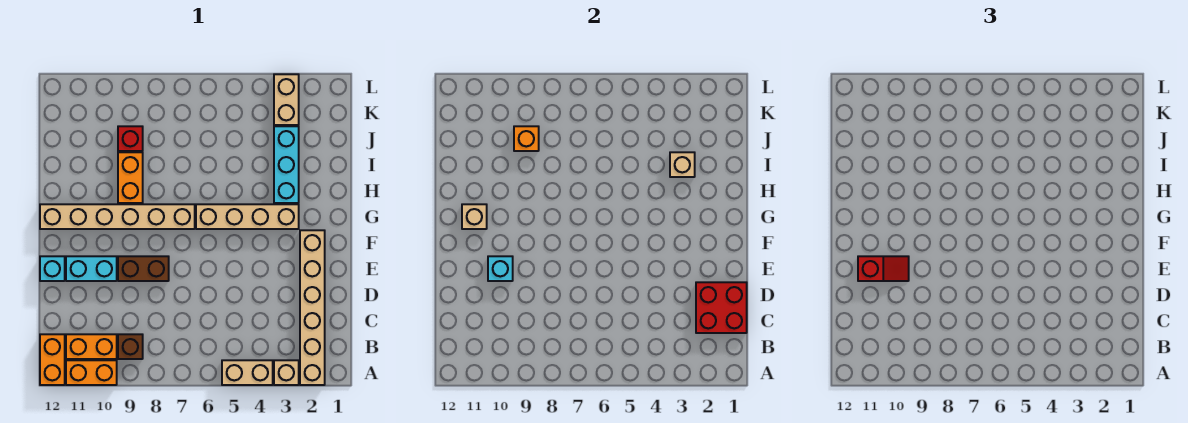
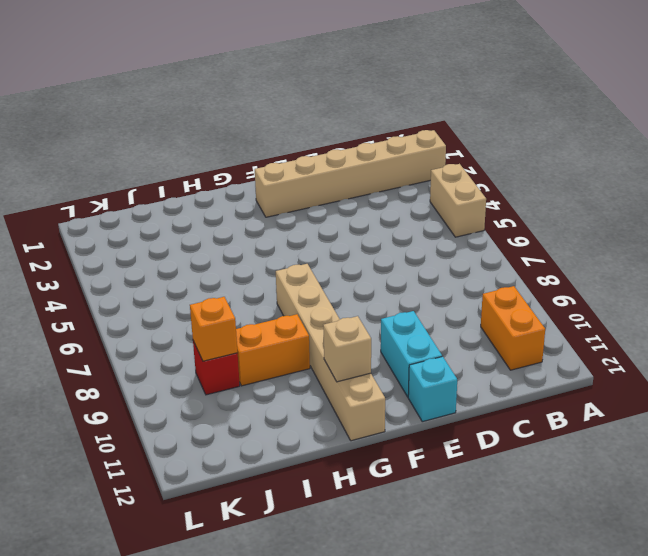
none -> tan brick A3 level 1
none -> orange brick A10:A11 level 1
none -> orange brick A12:B12 level 1

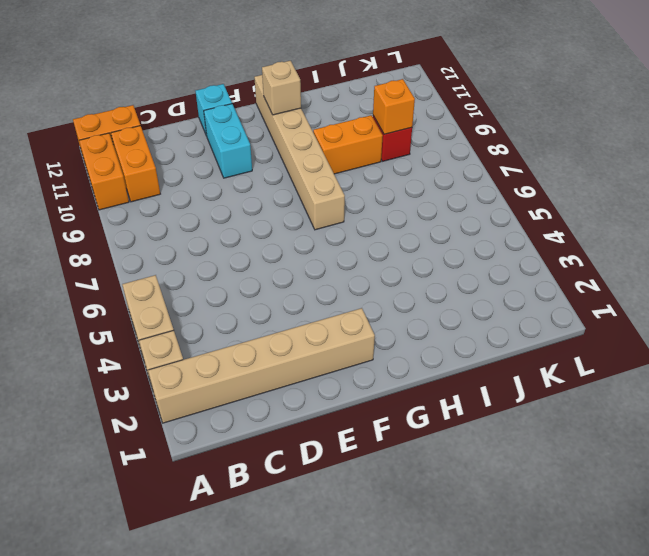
none -> brown brick B9 level 1
none -> brown brick E8:E9 level 1
none -> tan brick G3:G6 level 1

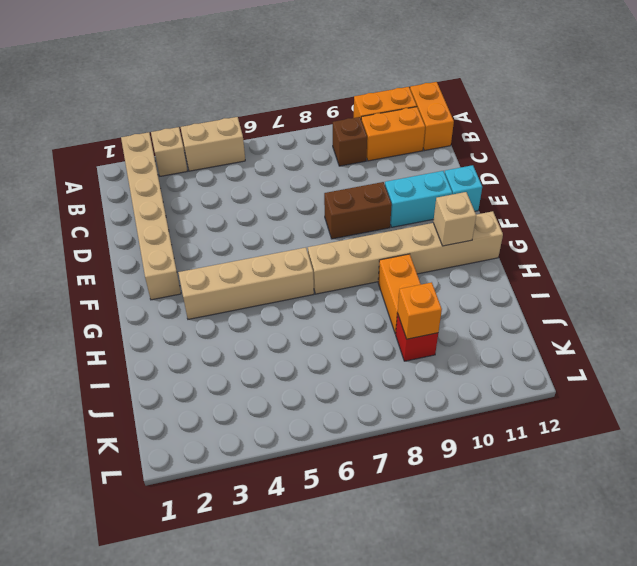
none -> cyan brick H3:J3 level 1
none -> tan brick K3:L3 level 1
none -> red brick C1:D2 level 2

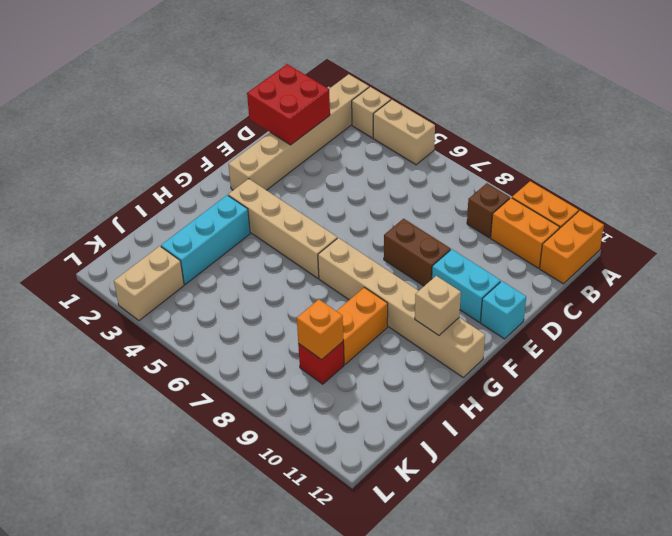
none -> cyan brick E10 level 2
none -> tan brick I3 level 2
none -> red slope E10:E11 level 3 top 11

